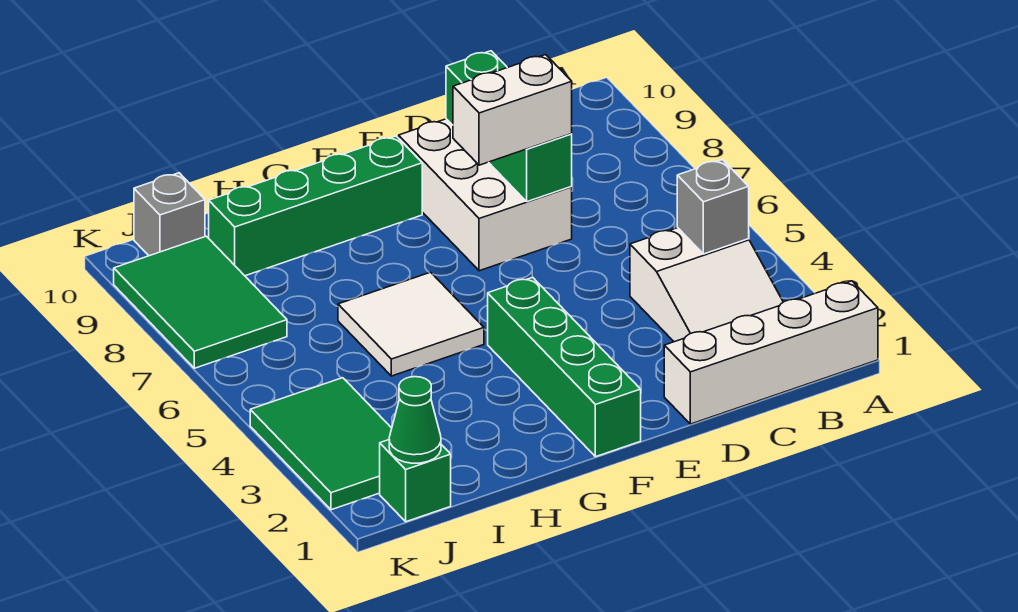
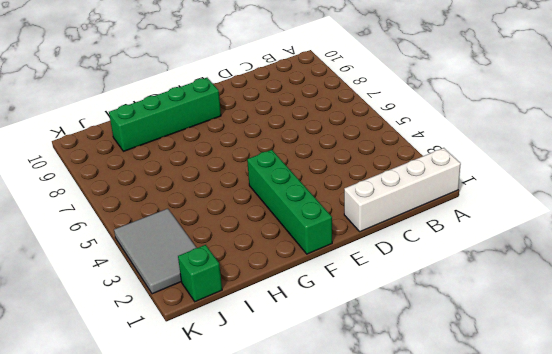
grey tile J2:K4 level 1 -> green tile J2:K4 level 1
none -> white slope B2:C4 level 1 top 4
none -> white brick D7:E9 level 1
none -> white tile G5:H6 level 1

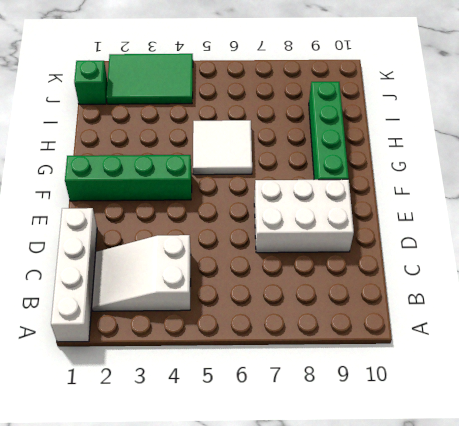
none -> green tile J7:K9 level 1
none -> grey brick J10 level 1
none -> grey brick B4 level 2

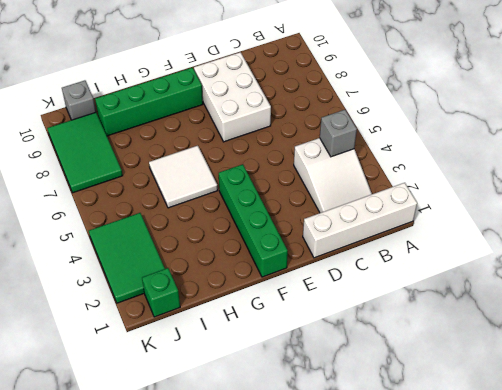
none -> green brick D7:D9 level 2
none -> green cone J1 level 2
none -> white brick D7:E7 level 3

